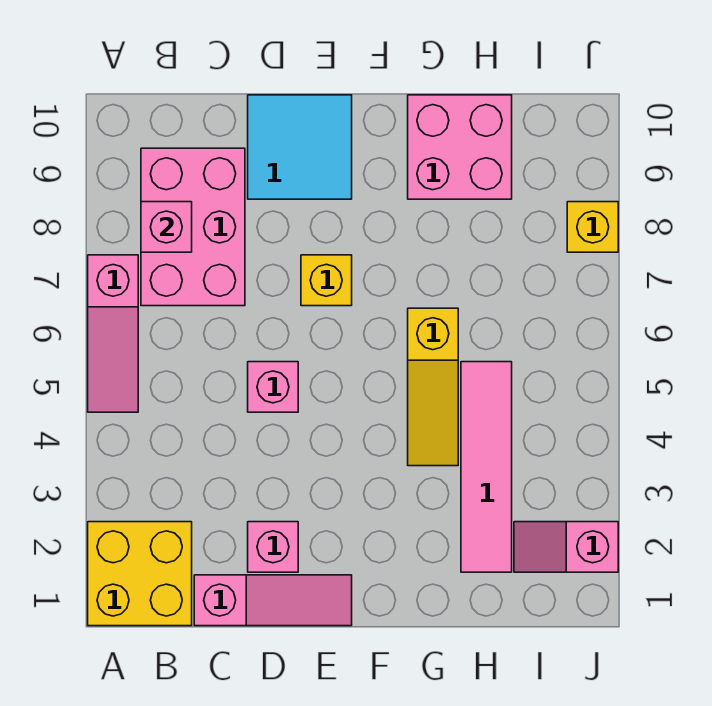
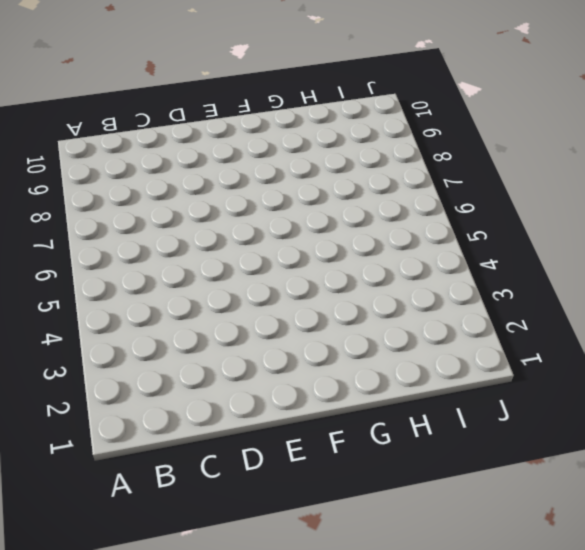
none -> yellow brick A1:B2 level 1
none -> pink slope A5:A7 level 1 top 7
none -> pink brick B7:C9 level 1

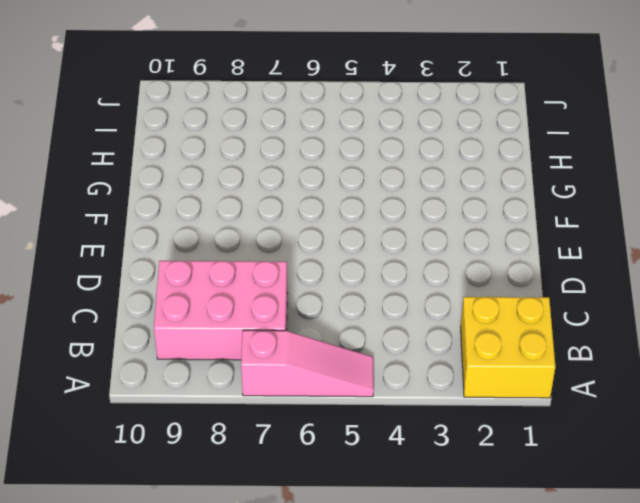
none -> pink slope C1:E1 level 1 top C
none -> pink brick D2 level 1
none -> pink brick D5 level 1

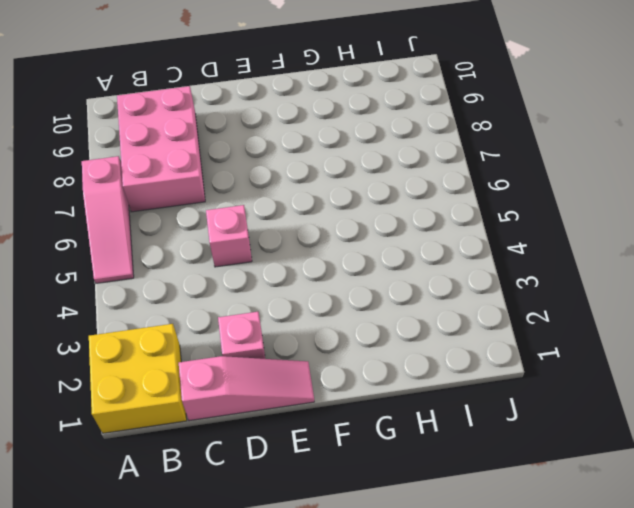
none -> cyan tile D9:E10 level 1
none -> yellow brick E7 level 1
none -> yellow slope G4:G6 level 1 top 6

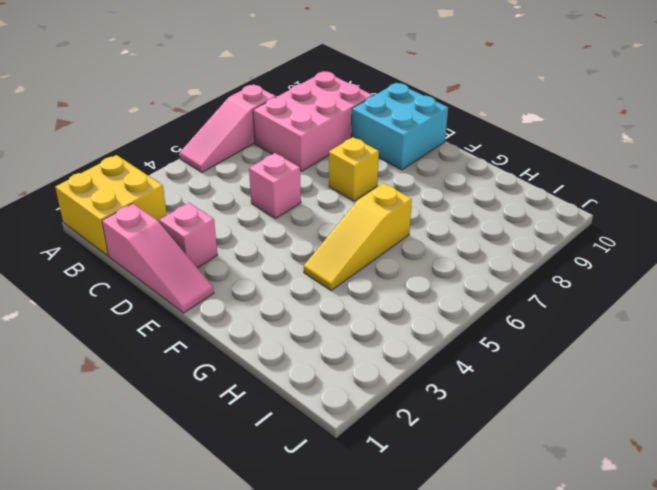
cyan brick D9:E10 level 1 -> cyan tile D9:E10 level 1
none -> pink brick G9:H10 level 1
none -> pink tile H2:H5 level 1
none -> pink slope I2:J2 level 1 top J

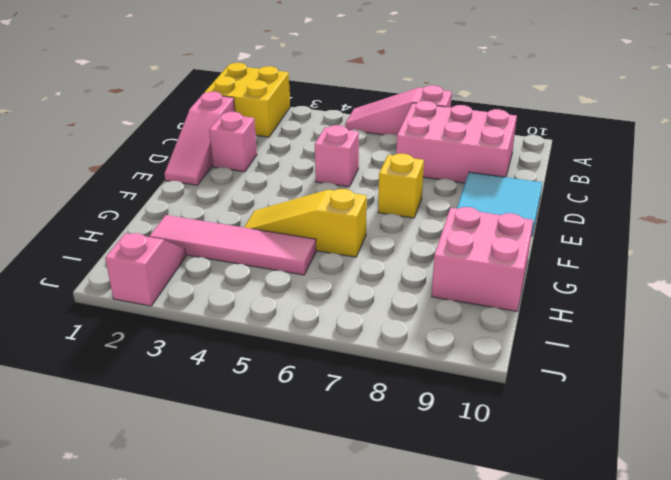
none -> yellow brick J8 level 1
none -> pink brick B8 level 2

